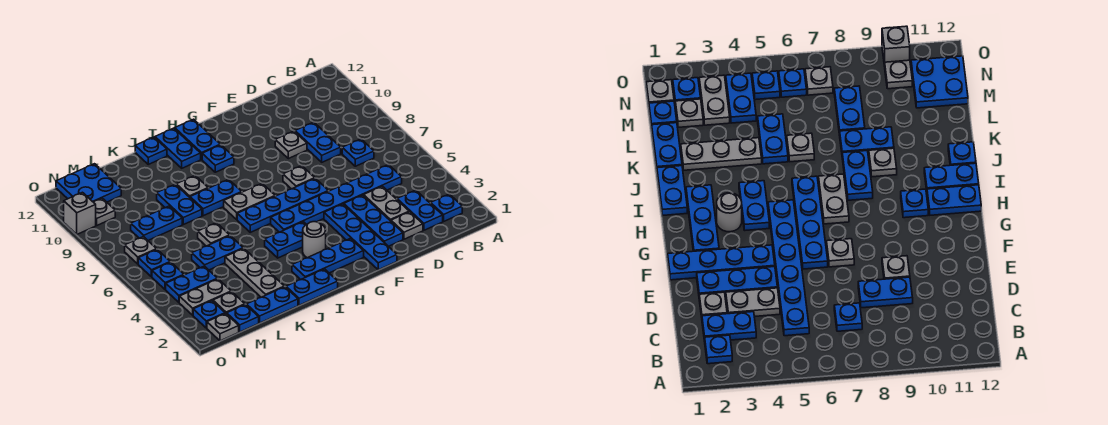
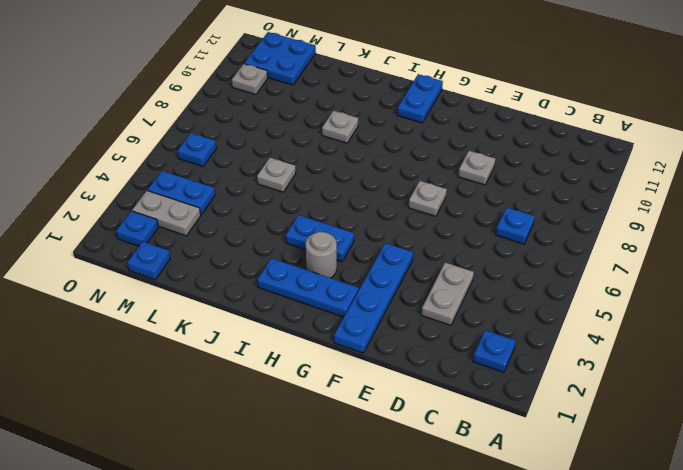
none -> blue plate C2:C3 level 1
none -> blue plate C5:H5 level 1
none -> grey plate D2 level 1
none -> blue plate D8:D9 level 1

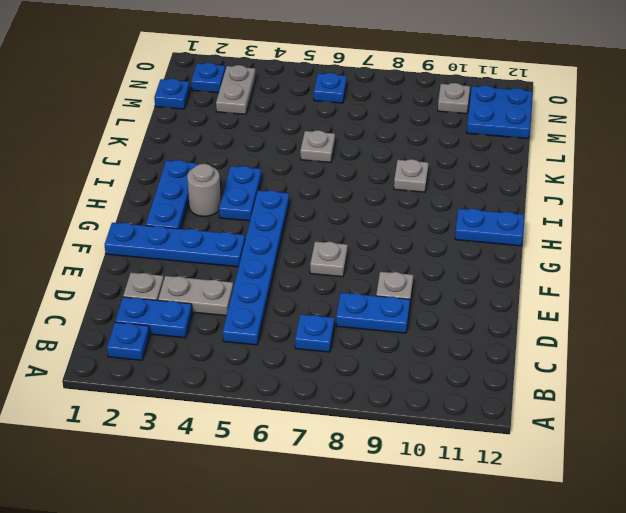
none -> blue plate E2:E4 level 1
none -> blue plate F6:I6 level 1
none -> grey plate H7:I7 level 1
none -> blue plate H10 level 1

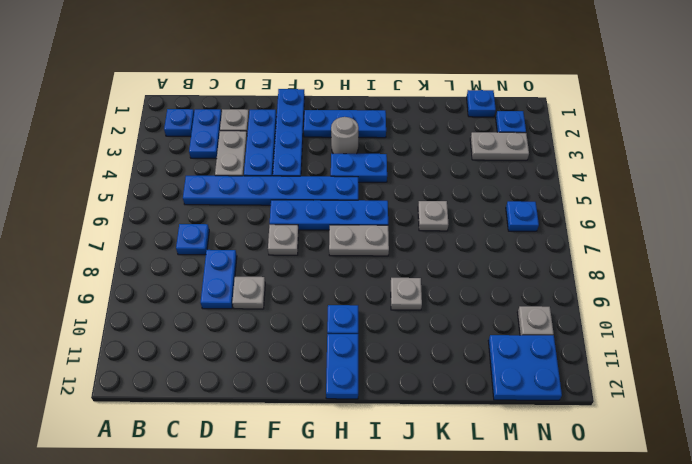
none -> blue plate I1:J1 level 1
none -> blue plate I8:J8 level 1
none -> blue plate I11:I12 level 1
none -> blue plate J12 level 1

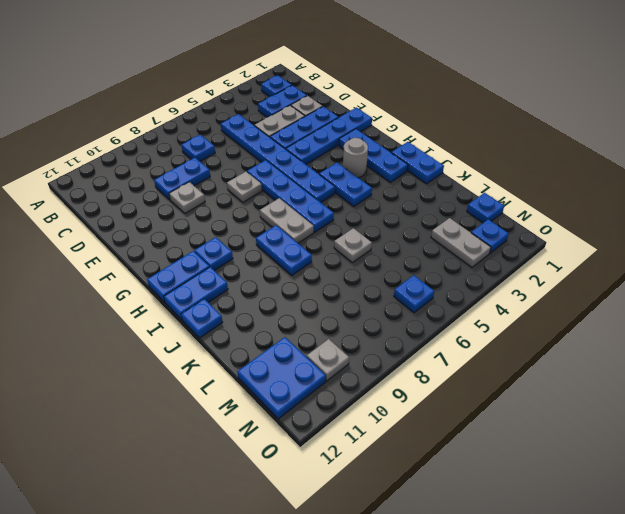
none -> grey plate J9 level 1
none -> blue plate K1:L1 level 1
none -> grey plate K2:K4 level 1
none -> blue plate K5:L5 level 1

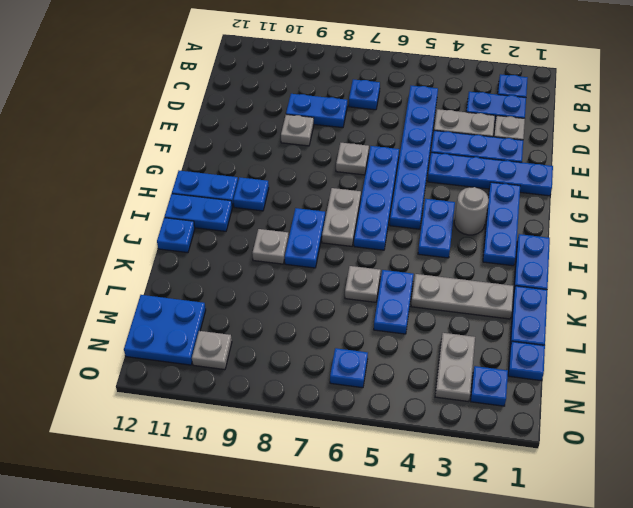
none -> blue plate K8:K9 level 1
none -> blue plate L8:M8 level 1
none -> grey plate M2 level 1
none -> blue plate M4:N4 level 1

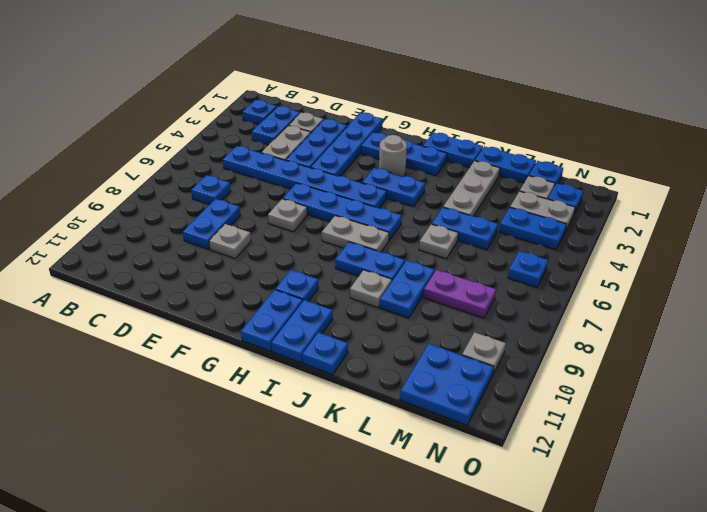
purple plate L8:M8 level 1 -> blue plate L8:M8 level 1
none -> grey plate N1 level 1
none -> blue plate N5 level 1
none -> grey plate N7 level 1
none -> grey brick O10 level 1

